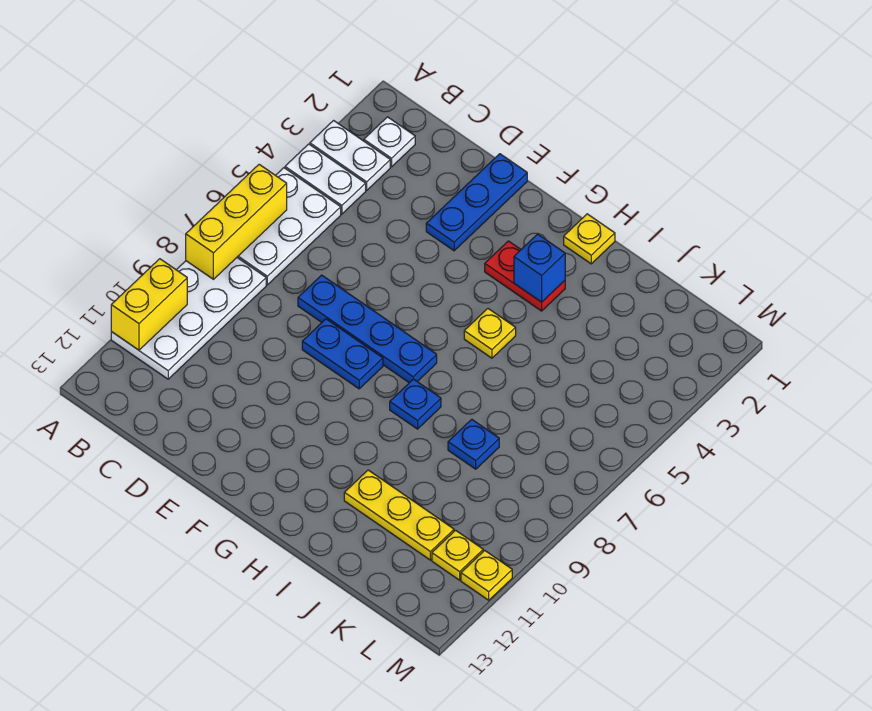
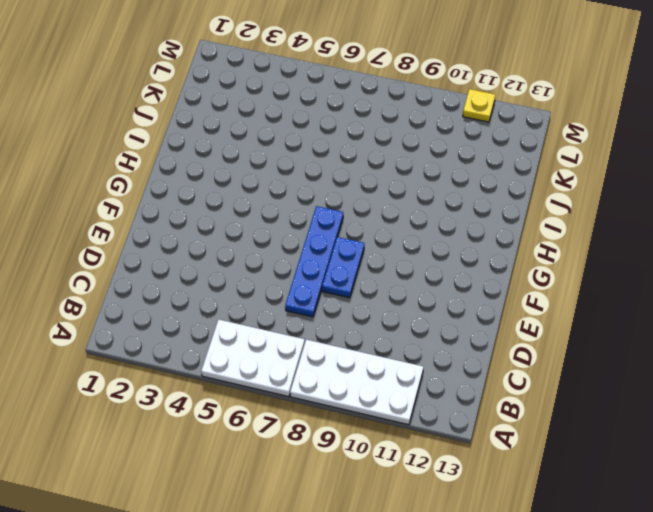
none -> white plate A3:B3 level 1
none -> white plate A4:B4 level 1
none -> white plate B2 level 1

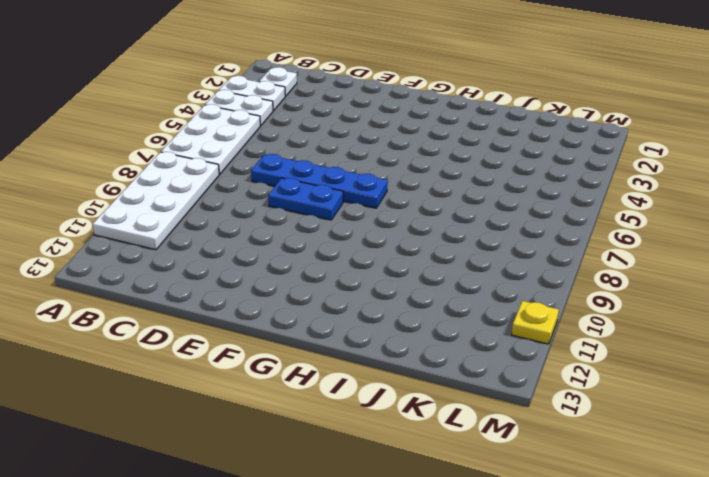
none -> blue plate E1:E3 level 1
none -> red plate G3:H3 level 1
none -> yellow plate H1 level 1

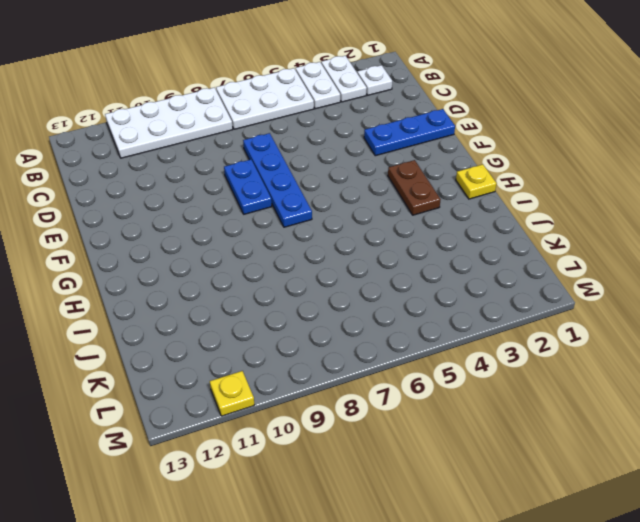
brown plate G3:H3 level 1 -> red plate G3:H3 level 1
none -> yellow plate H5 level 1
none -> blue plate H8 level 1
none -> yellow plate I11:K11 level 1

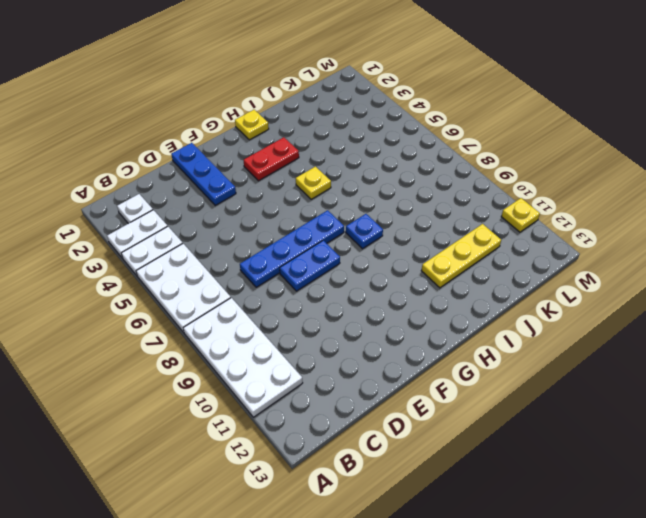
none -> blue plate J8 level 1
none -> yellow plate L11 level 1
none -> yellow brick A6:A8 level 2

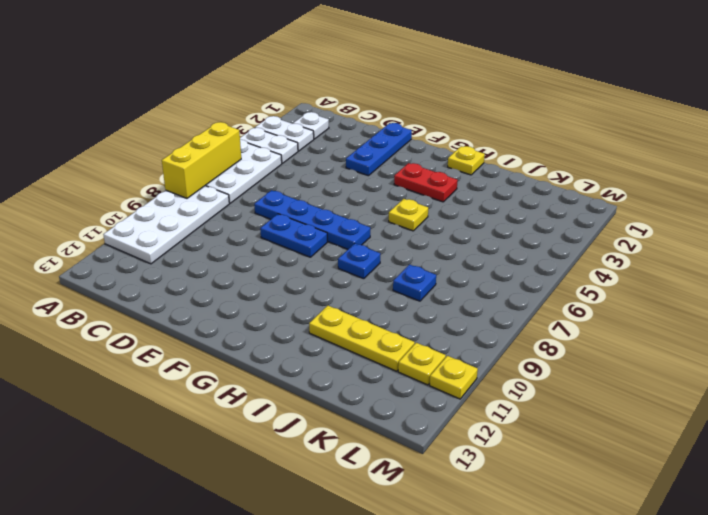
none -> yellow brick A10:A11 level 2
none -> blue brick H3 level 2

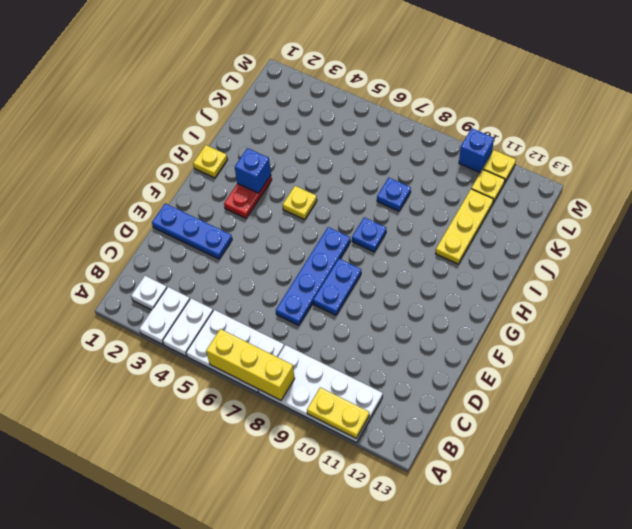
yellow plate A10:A11 level 2 -> yellow brick A10:A11 level 2
blue brick M10 level 1 -> none

